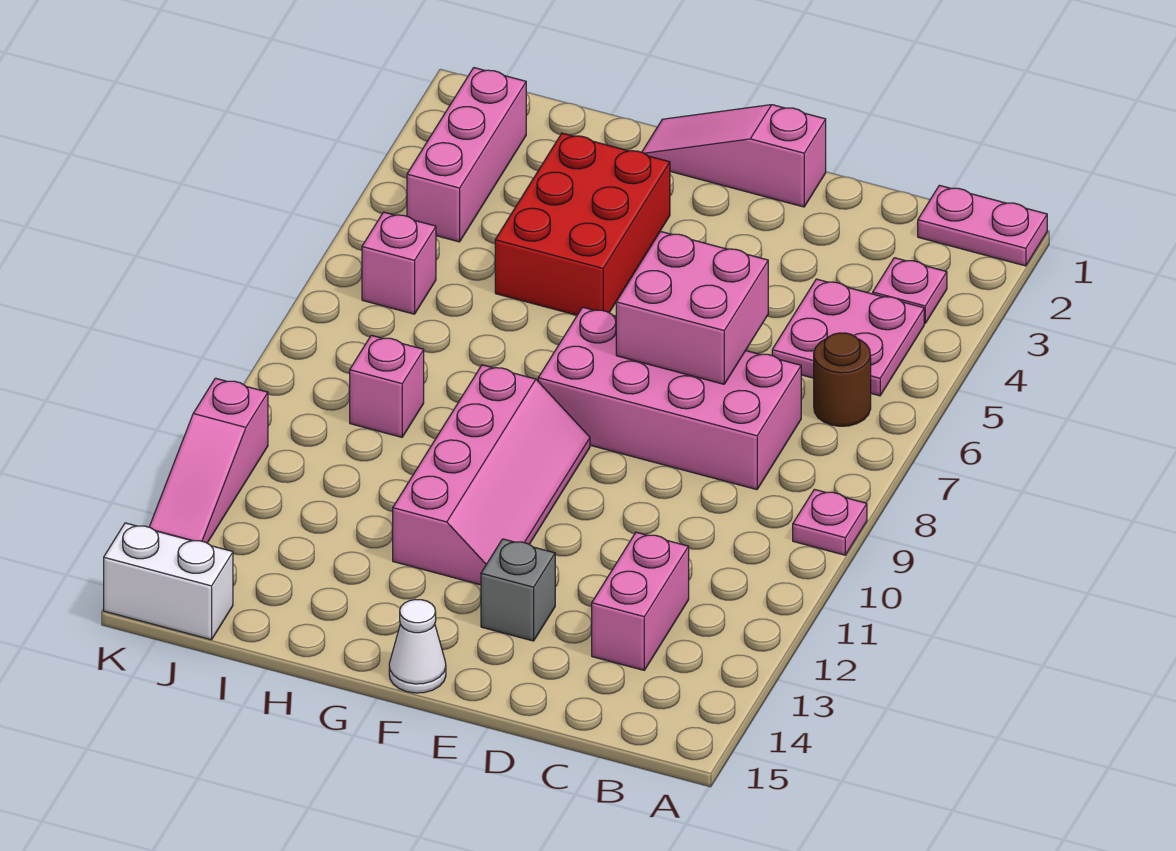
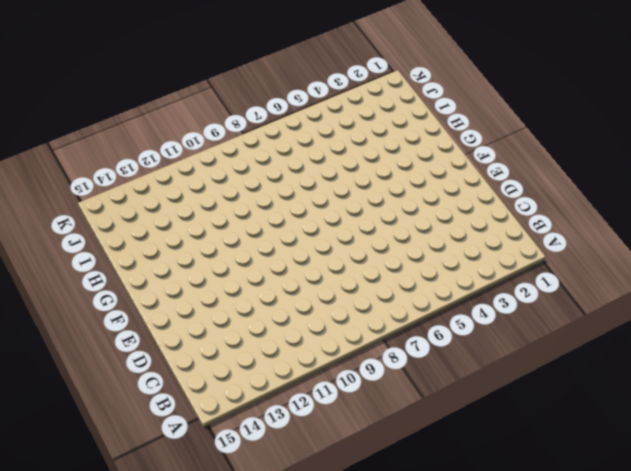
none -> pink plate A1:B1 level 1
none -> pink plate A9 level 1
none -> pink plate B3 level 1

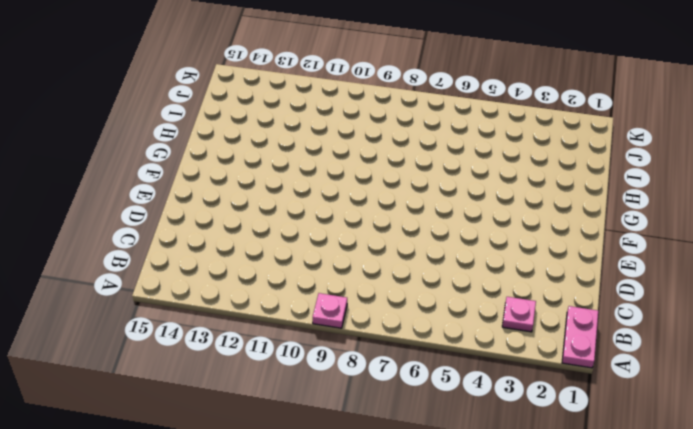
none -> pink plate B4:C5 level 1
none -> brown round brick B6 level 1
none -> pink brick C7:F8 level 1

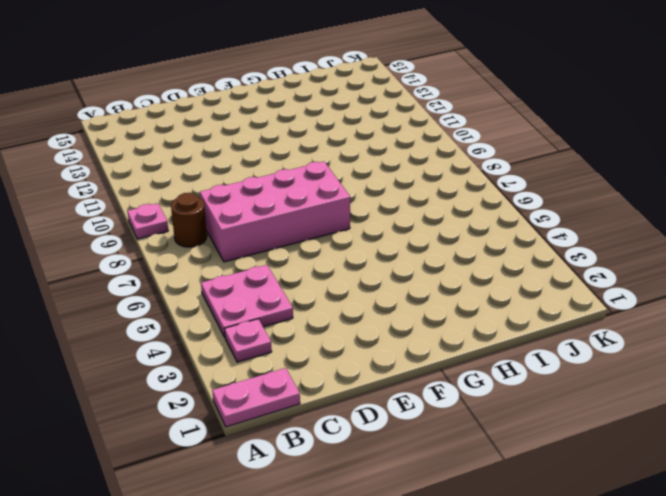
brown round brick B8 level 1 -> brown round brick B6 level 1
none -> pink brick C12:C13 level 1
none -> pink slope E1:G1 level 1 top E
none -> grey brick E13 level 1

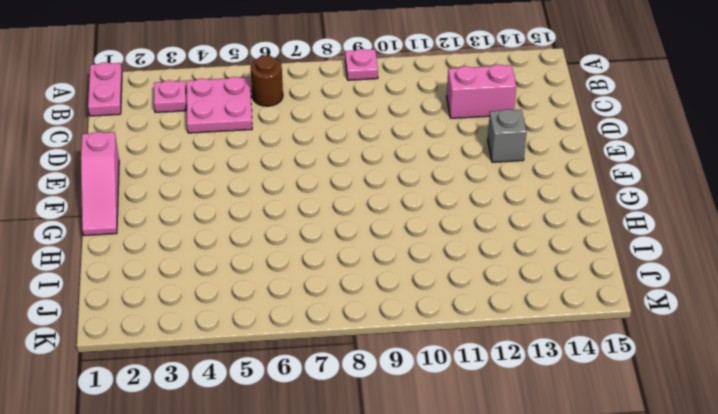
none -> pink brick C7:F8 level 1
none -> pink slope F9:G12 level 1 top G
none -> white cone F15 level 1

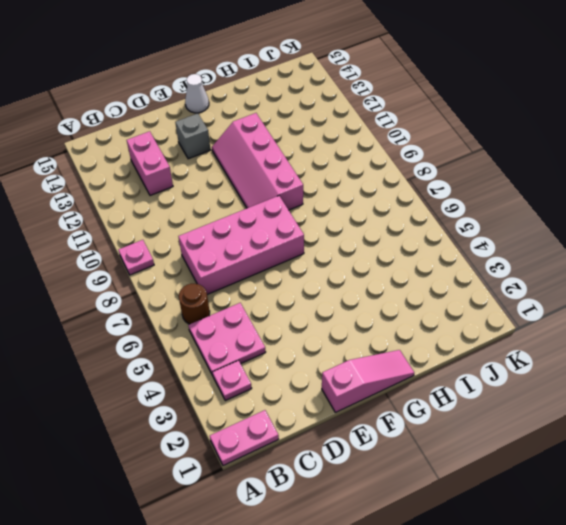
none -> red brick G3:H5 level 1
none -> pink brick I9 level 1
none -> pink brick J2:J4 level 1

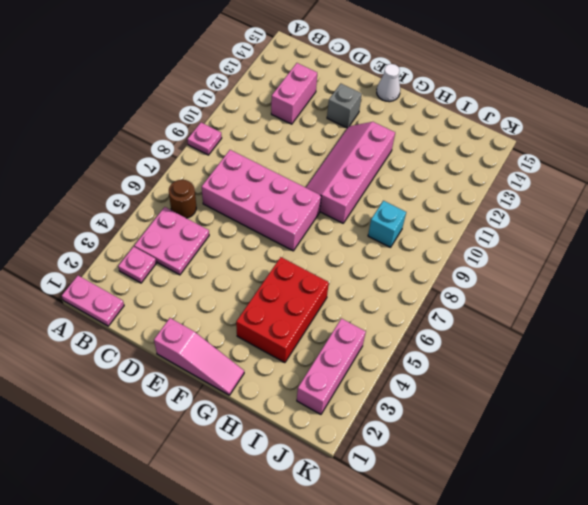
cyan brick I9 level 1 -> pink brick I9 level 1
none -> pink brick J6 level 1
none -> white brick J15:K15 level 1
none -> pink slope K11:K13 level 1 top 11

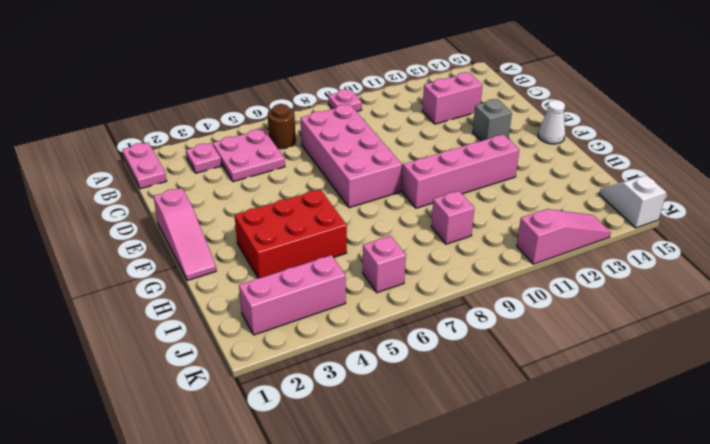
white slope J15:K15 level 1 top K -> white brick J15:K15 level 1
none -> pink brick D6:E7 level 2

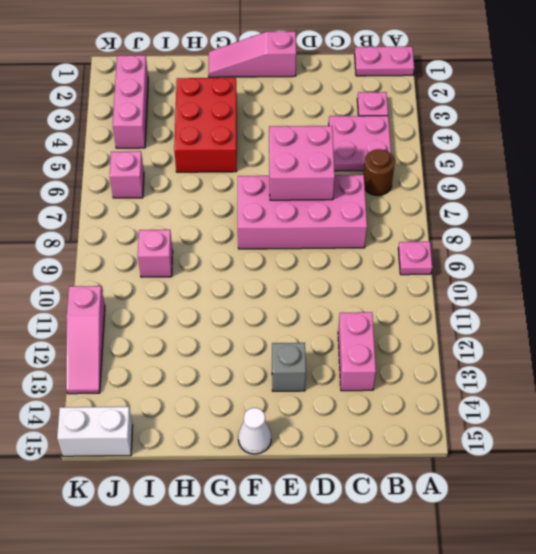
none -> pink slope F9:G12 level 1 top G

